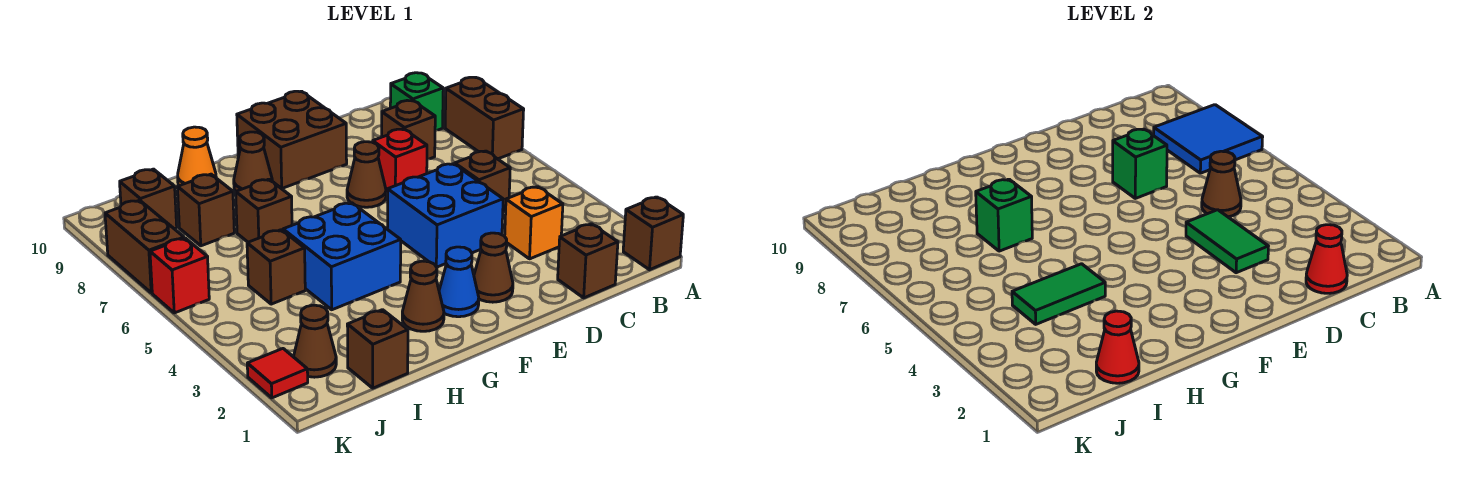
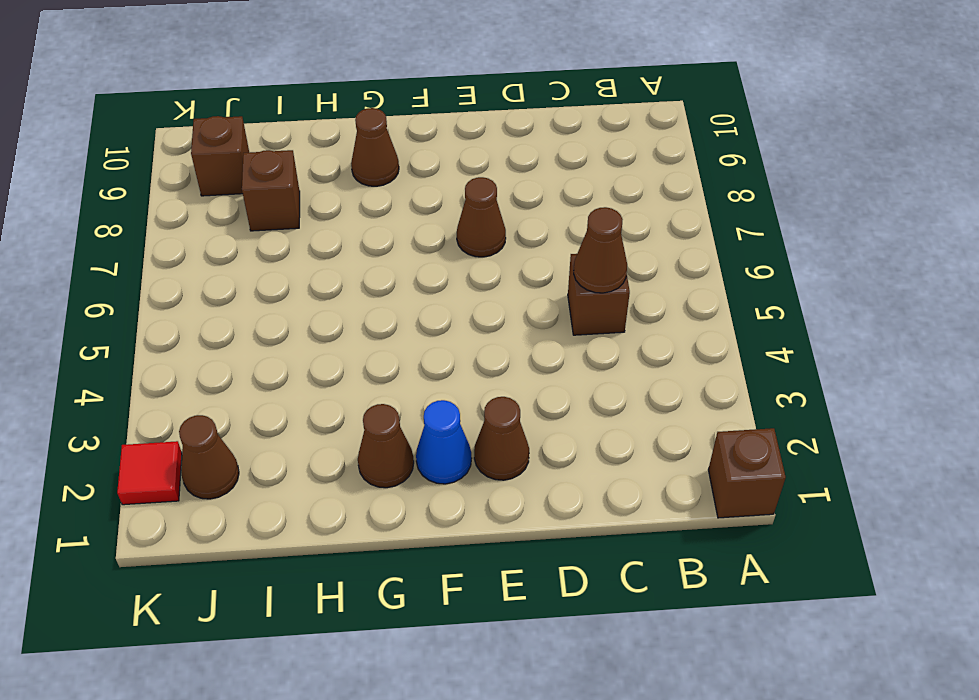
none -> brown brick A7:A8 level 1
none -> green brick B9 level 1
none -> brown brick C1 level 1
none -> orange brick C3 level 1

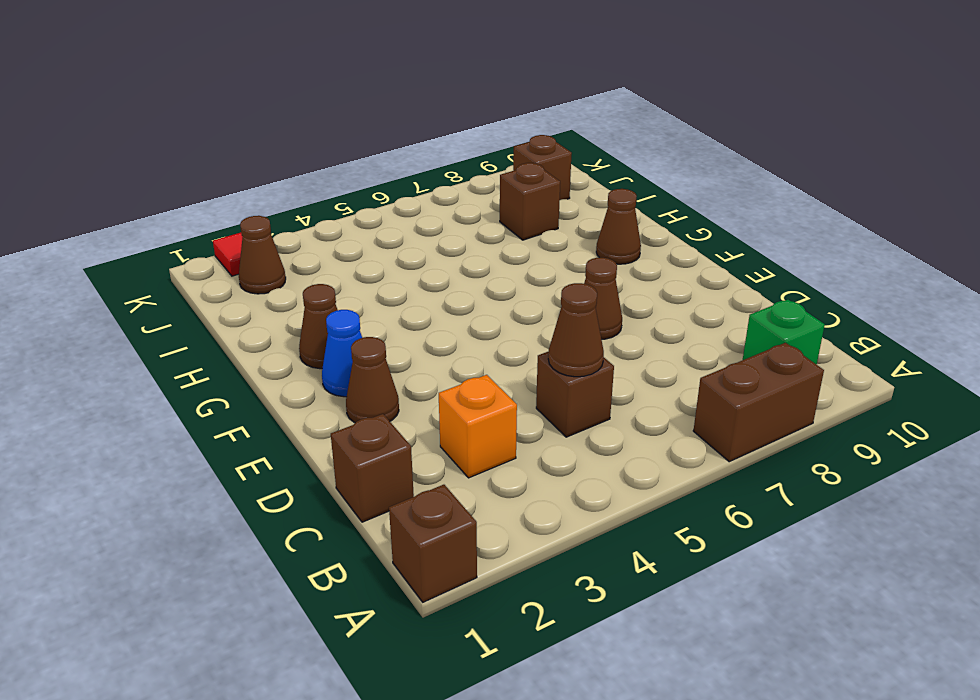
none -> brown brick C8 level 1
none -> blue brick D4:E5 level 1
none -> red brick D7 level 1
none -> brown brick E9:F10 level 1

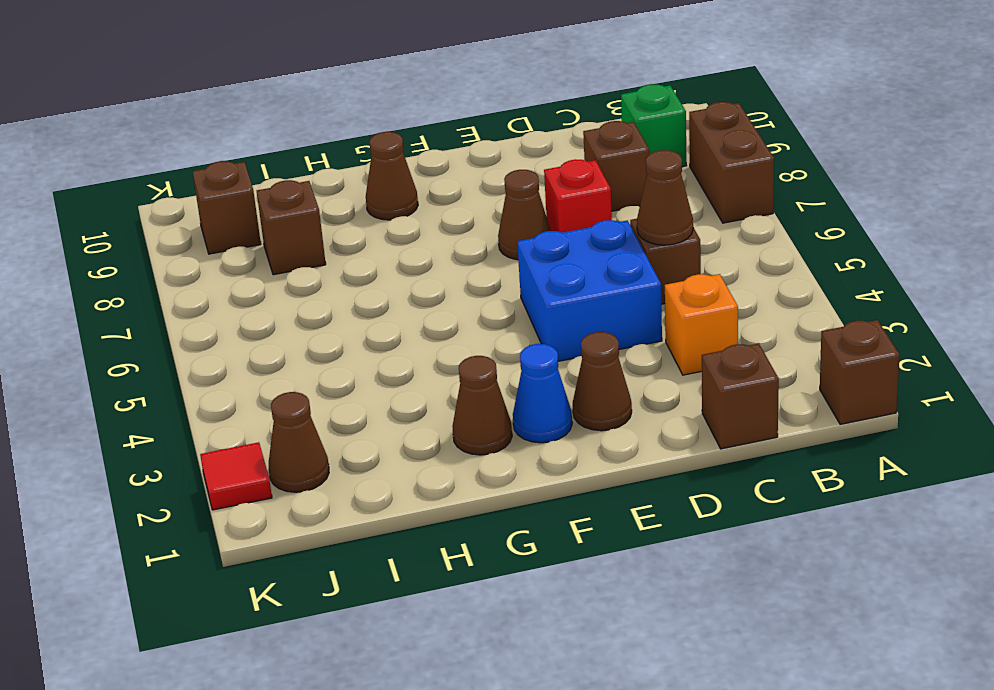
none -> brown brick E9:F10 level 1
none -> blue brick G4:H5 level 1
none -> brown brick H7 level 1
none -> orange cone H10 level 1

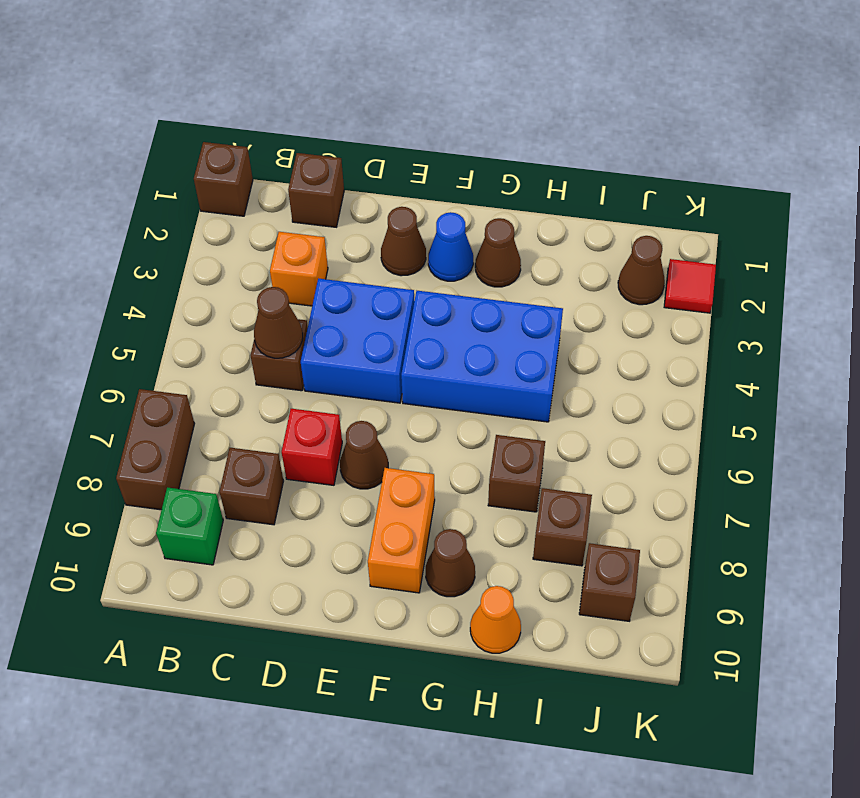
blue brick F4:H5 level 1 -> blue brick G4:H5 level 1
orange brick F8:F9 level 1 -> brown brick E9:F10 level 1
none -> brown brick I1 level 1
none -> brown brick I5 level 1
none -> red brick K6 level 1
none -> brown brick K7:K8 level 1

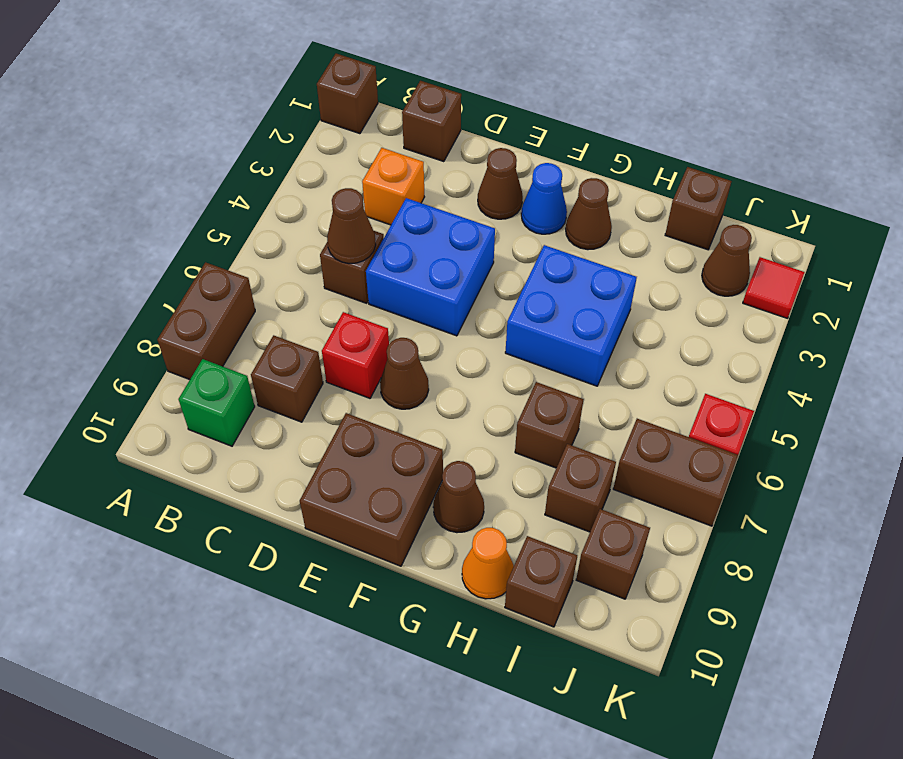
brown brick I10 level 1 -> brown brick I5 level 1
brown brick J7:K7 level 1 -> brown brick K7:K8 level 1
none -> blue tile A7:B8 level 2
none -> red cone C1 level 2
none -> green tile D3:D4 level 2
none -> green brick D7 level 2

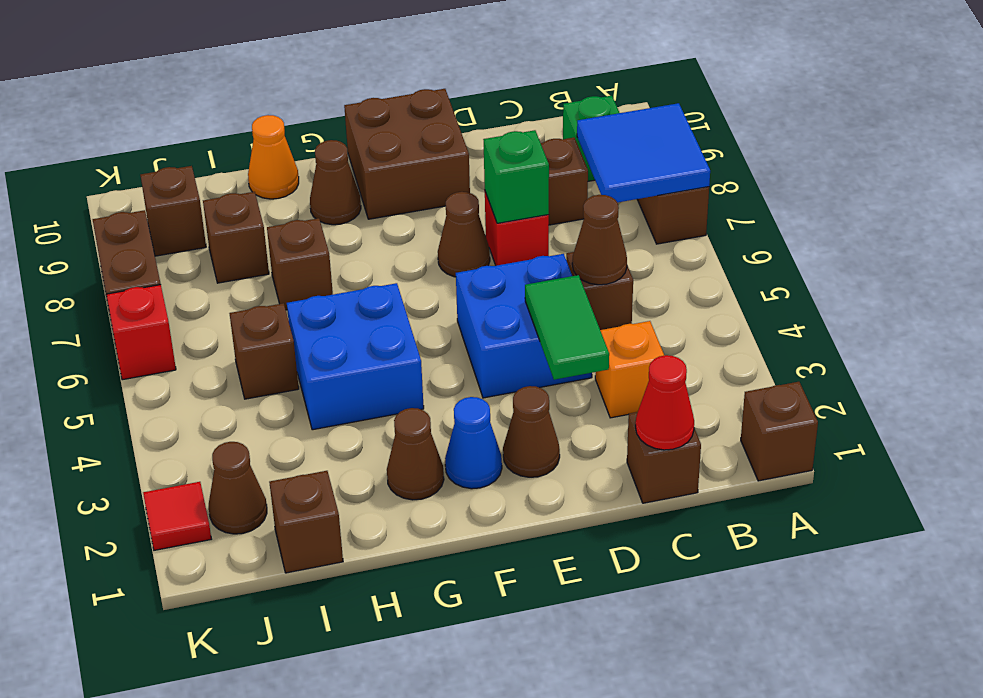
none -> green tile H4:I4 level 2
none -> green brick H7 level 2
none -> red cone I1 level 2

